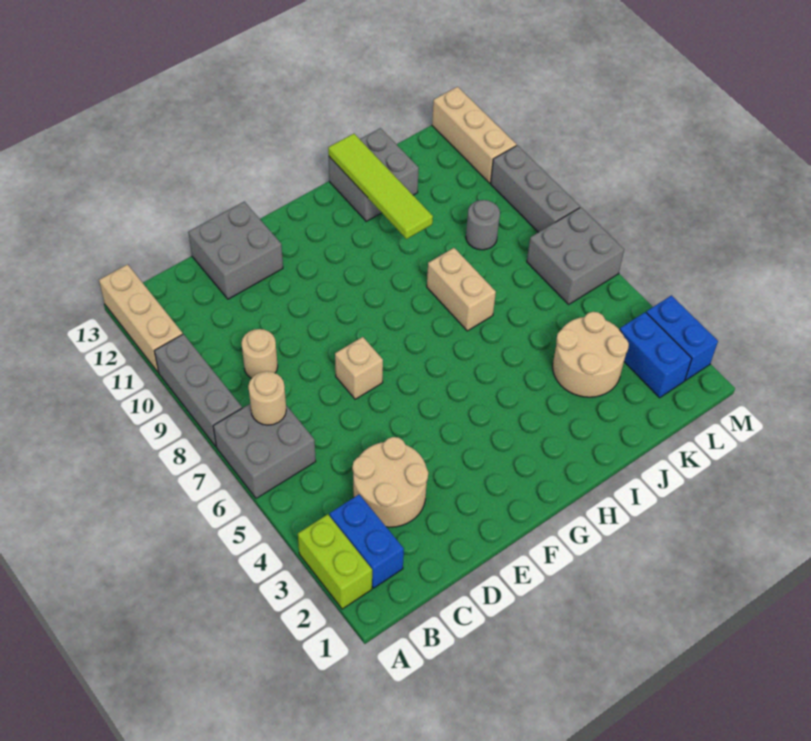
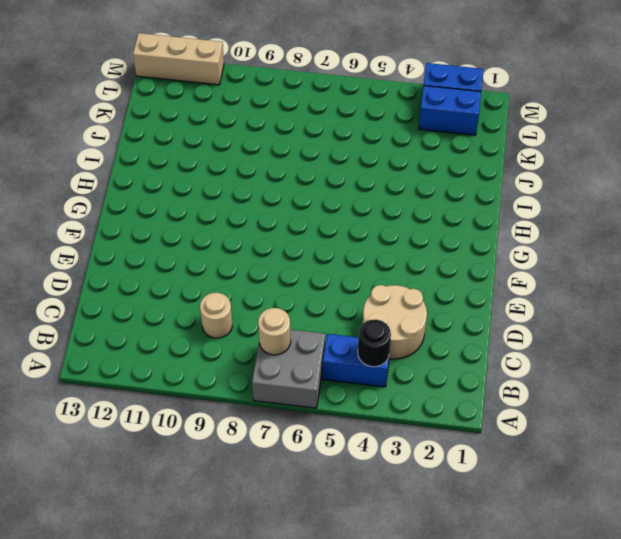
blue brick B4:B5 level 1 -> blue brick B2:B3 level 1
black round brick B4 level 2 -> none
none -> lime brick A2:A3 level 1
none -> grey brick A8:A10 level 1
none -> tan brick A11:A13 level 1

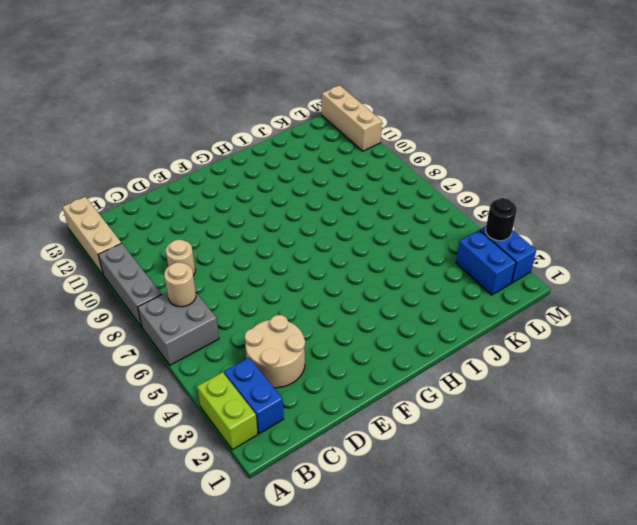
black round brick M3 level 2 -> none
none -> grey brick D12:E13 level 1
none -> tan brick E7 level 1
none -> tan brick I7:I8 level 1

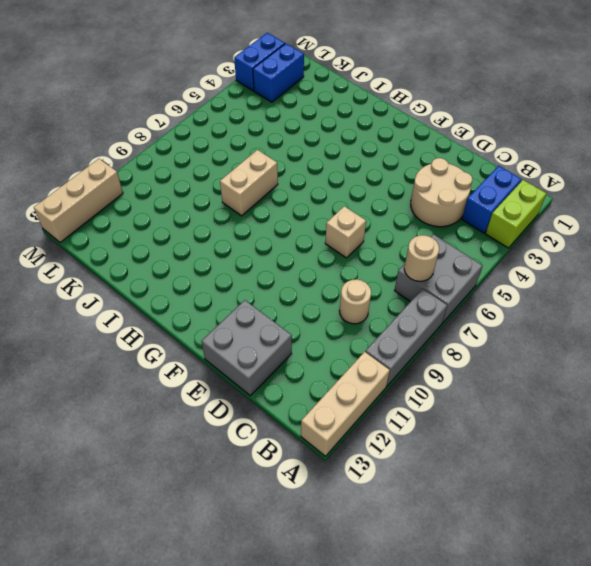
none -> grey brick I12:J13 level 1
none -> tan round brick J3:K4 level 1
none -> grey round brick K9 level 1

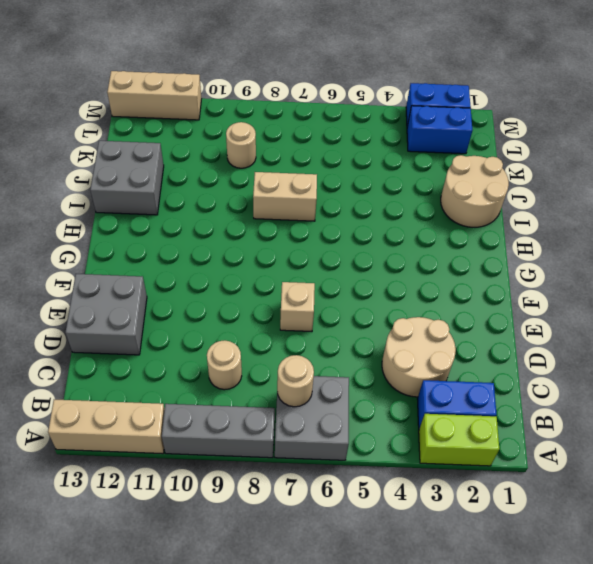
tan round brick I1:J2 level 1 -> tan round brick J3:K4 level 1
tan round brick K9 level 1 -> grey round brick K9 level 1
none -> grey brick L6:M7 level 1
none -> grey brick M8:M10 level 1
none -> lime tile I10:I13 level 2

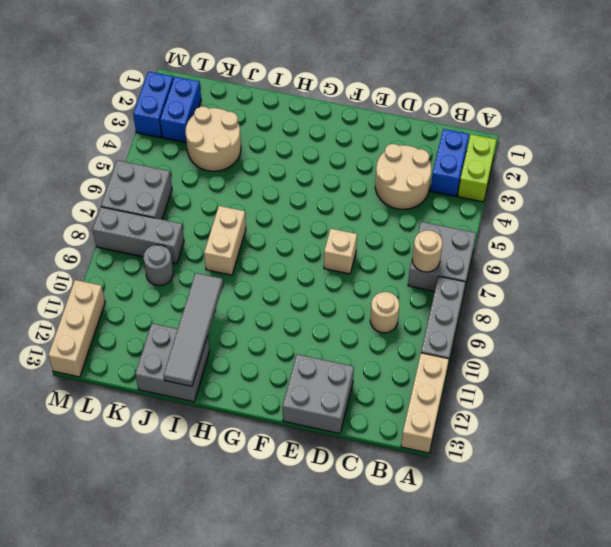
grey tile I10:I13 level 2 -> lime tile I10:I13 level 2
grey brick K8:M8 level 1 -> grey brick M8:M10 level 1

